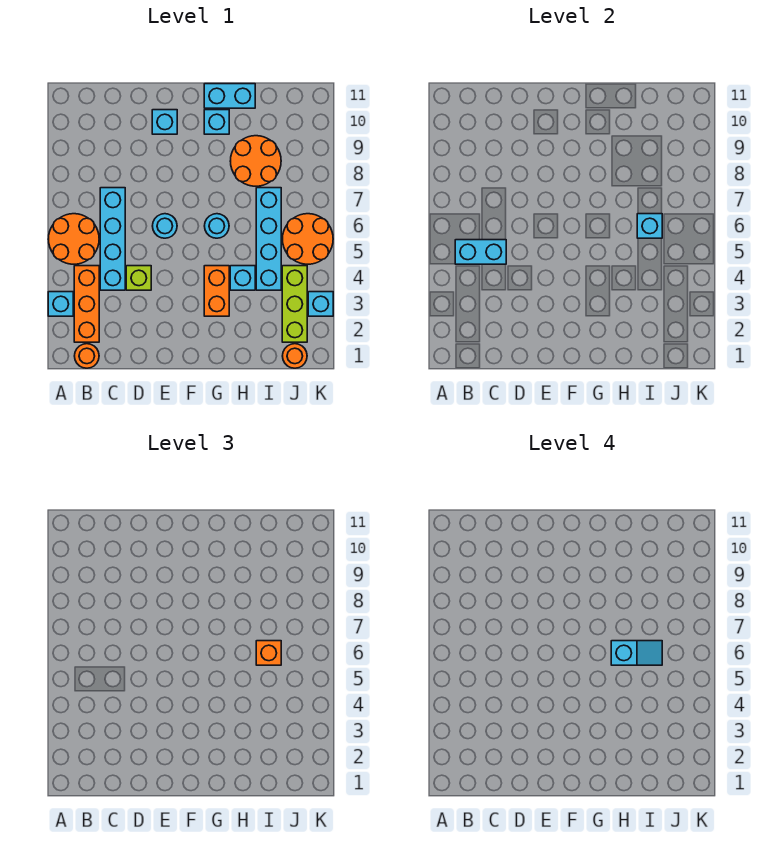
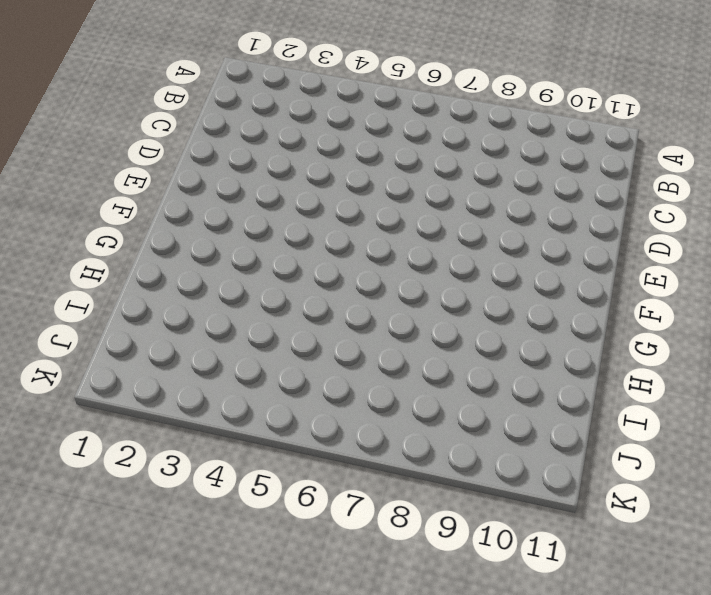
none -> cyan brick A3 level 1
none -> orange round brick A5:B6 level 1
none -> orange round brick B1 level 1

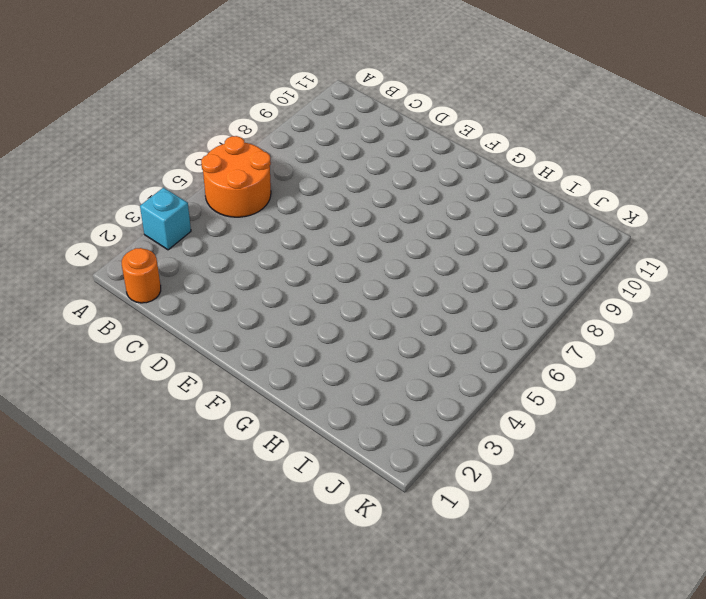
none -> orange brick B2:B4 level 1
none -> cyan brick C4:C7 level 1
none -> lime brick D4 level 1

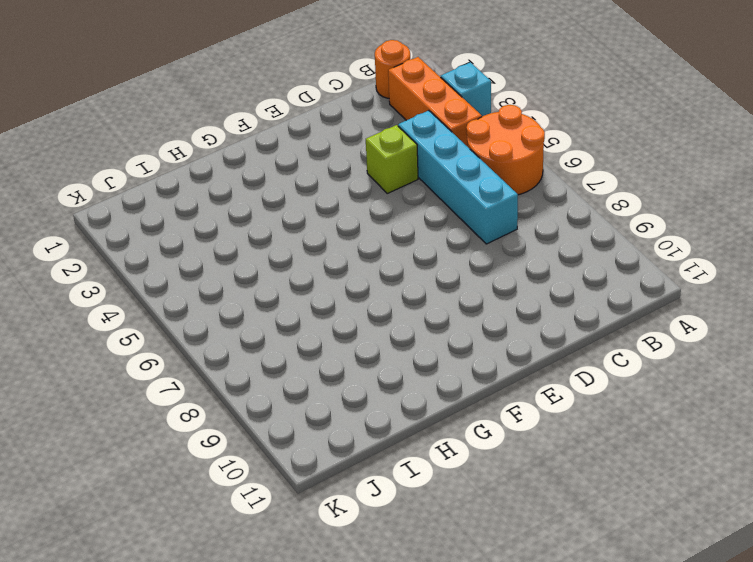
none -> cyan round brick E6 level 1
none -> cyan brick E10 level 1
none -> orange brick G3:G4 level 1

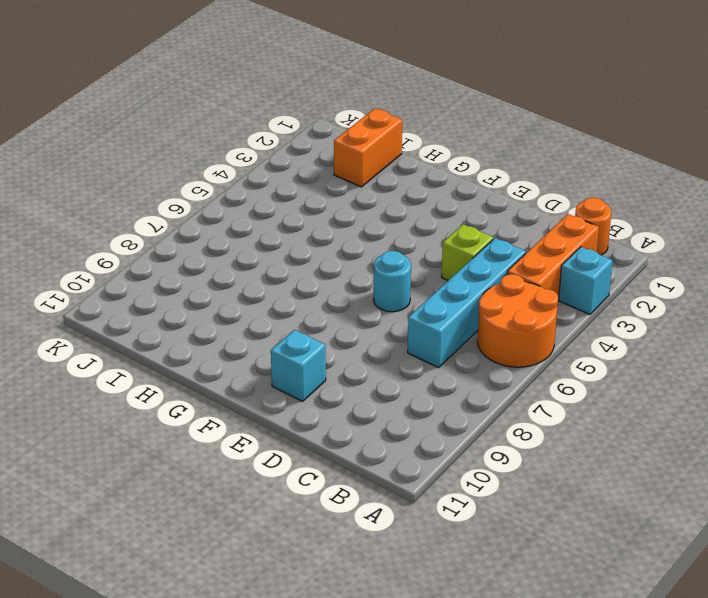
orange brick I1:I2 level 1 -> orange brick G3:G4 level 1
none -> cyan round brick G6 level 1
none -> cyan brick G10 level 1
none -> cyan brick G11:H11 level 1

